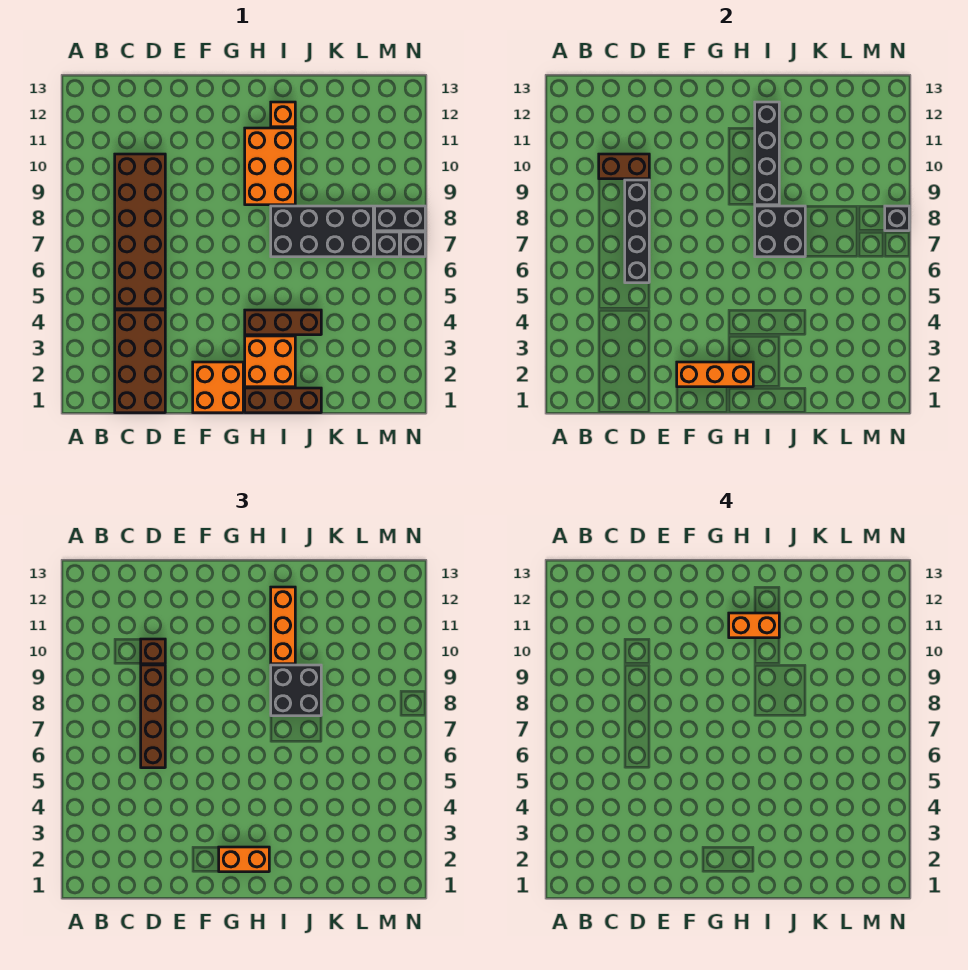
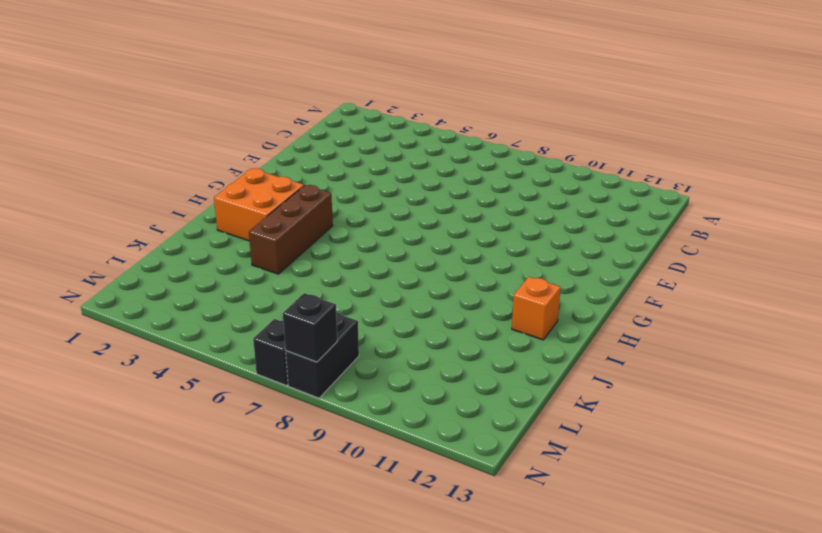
none -> brown brick C1:D4 level 1
none -> brown brick C5:D10 level 1
none -> orange brick F1:G2 level 1

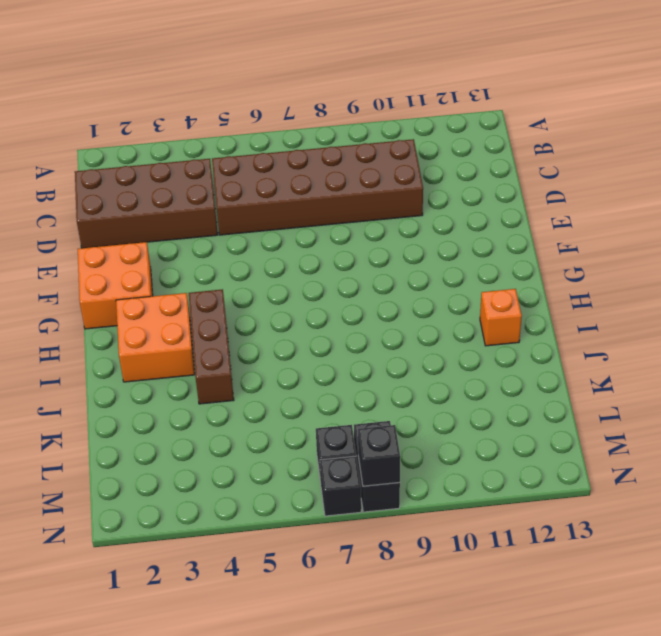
none -> brown brick H1:J1 level 1
none -> orange brick H9:I11 level 1
none -> black brick I7:L8 level 1

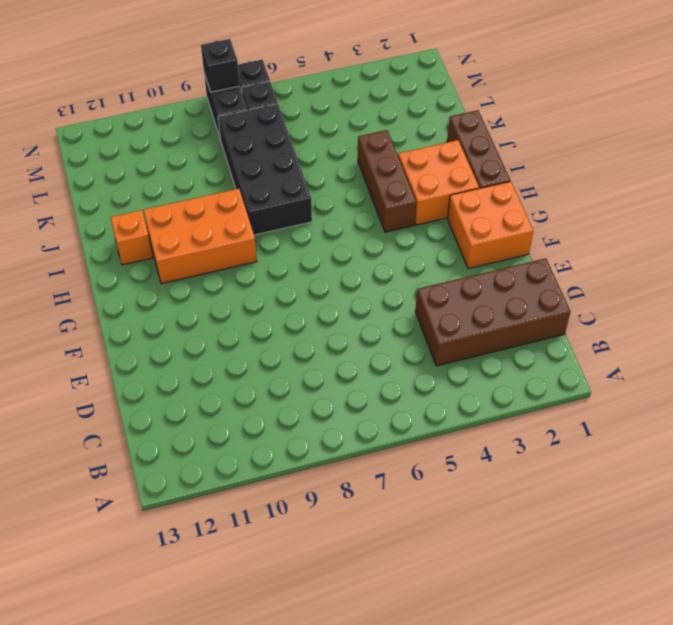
none -> brown brick C5:D10 level 1
none -> brown brick C10:D10 level 2
none -> black brick D6:D9 level 2

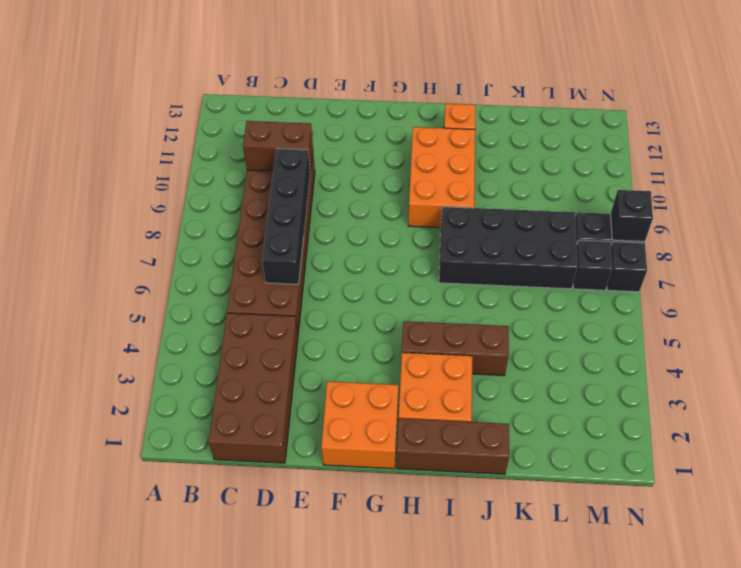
none -> orange brick F2:H2 level 2
none -> black brick I7:J8 level 2
none -> black brick I9:I12 level 2

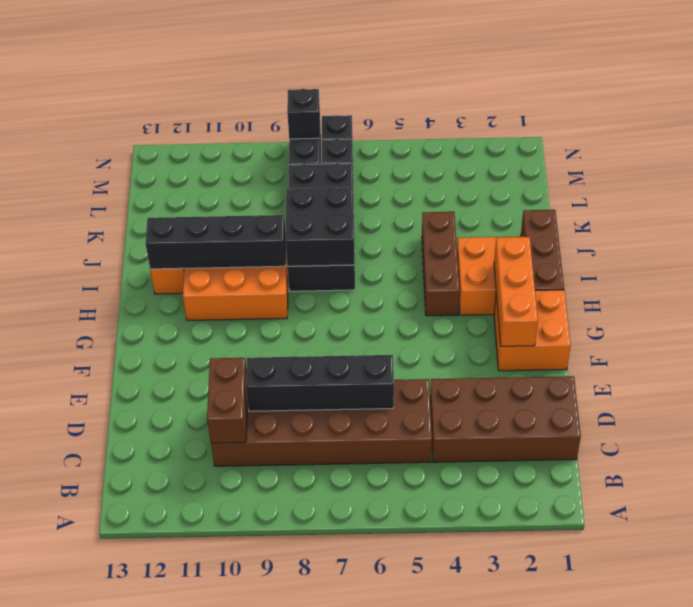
none -> brown brick D6:D9 level 3
none -> brown brick D10 level 3
none -> orange brick G2:H2 level 3

